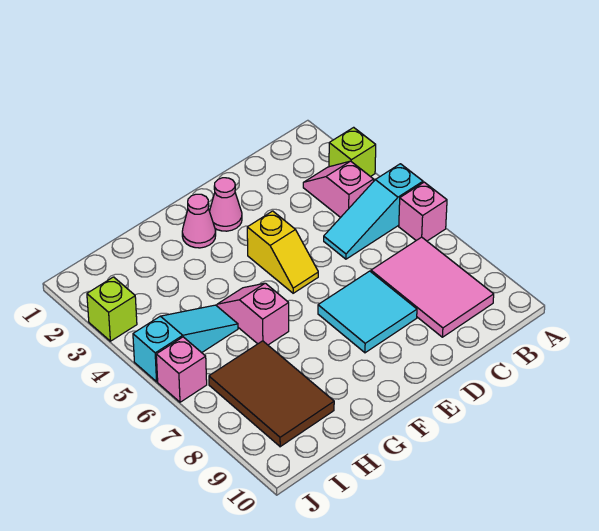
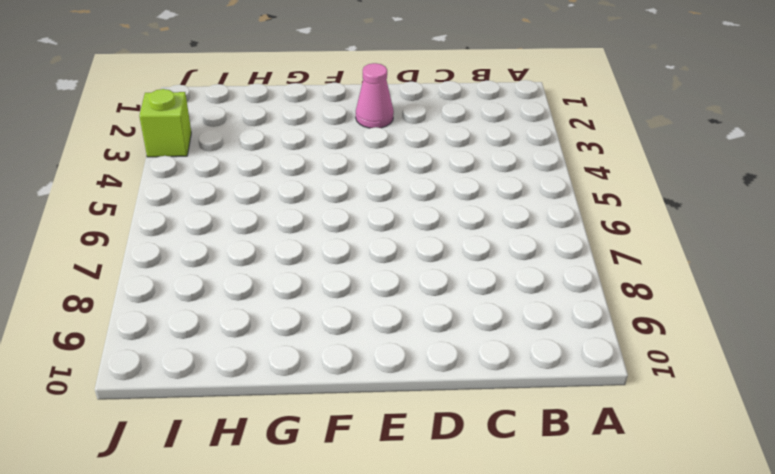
none -> lime brick A3 level 1
none -> cyan slope A5:C5 level 1 top A
none -> pink brick A6 level 1

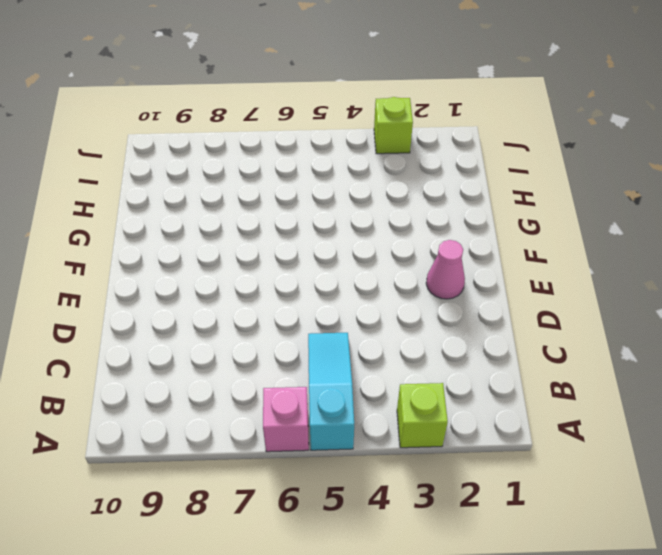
none -> pink slope B3:B4 level 1 top 4
none -> pink tile B7:C9 level 1
none -> cyan tile D7:E8 level 1

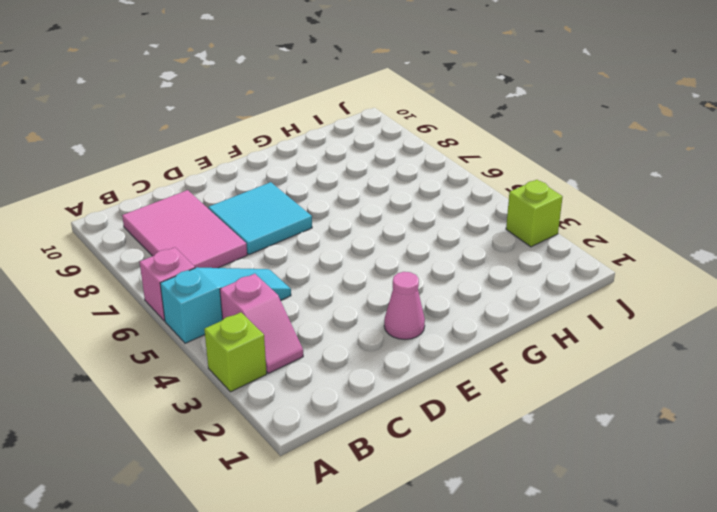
none -> yellow slope E4:E5 level 1 top 4
none -> pink cone F2 level 1
none -> pink slope G5:G6 level 1 top 6

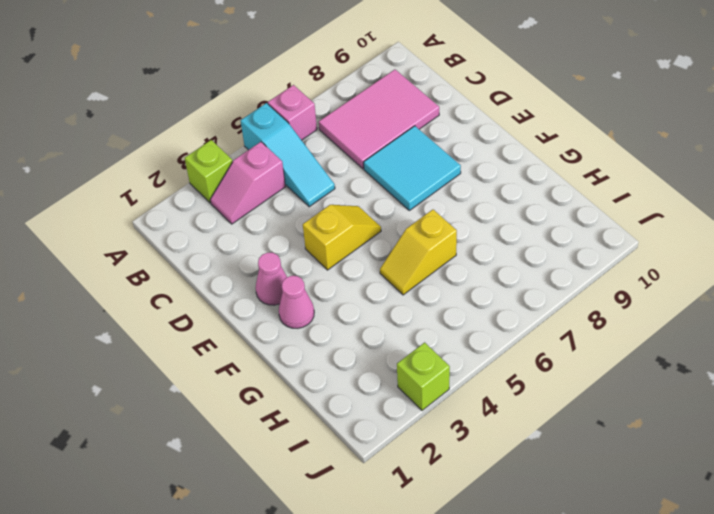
yellow slope G5:G6 level 1 top 6 -> pink slope G5:G6 level 1 top 6
none -> cyan slope H5:J5 level 1 top J
none -> brown tile H7:I9 level 1
none -> pink brick J6 level 1

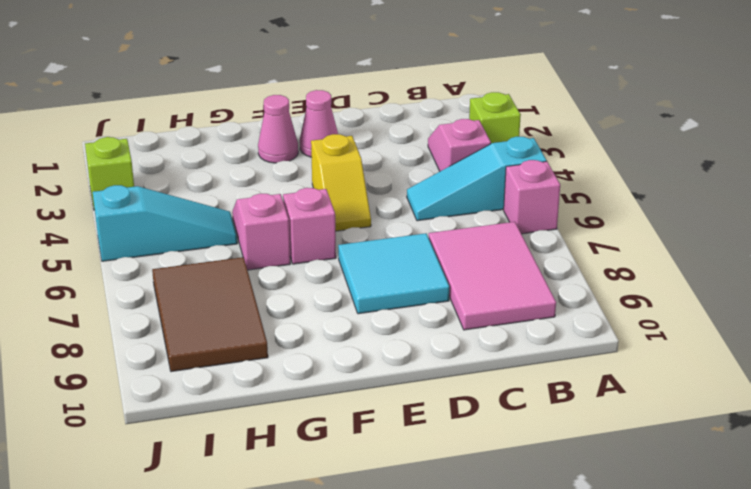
pink brick F6 level 1 -> pink brick J6 level 1

